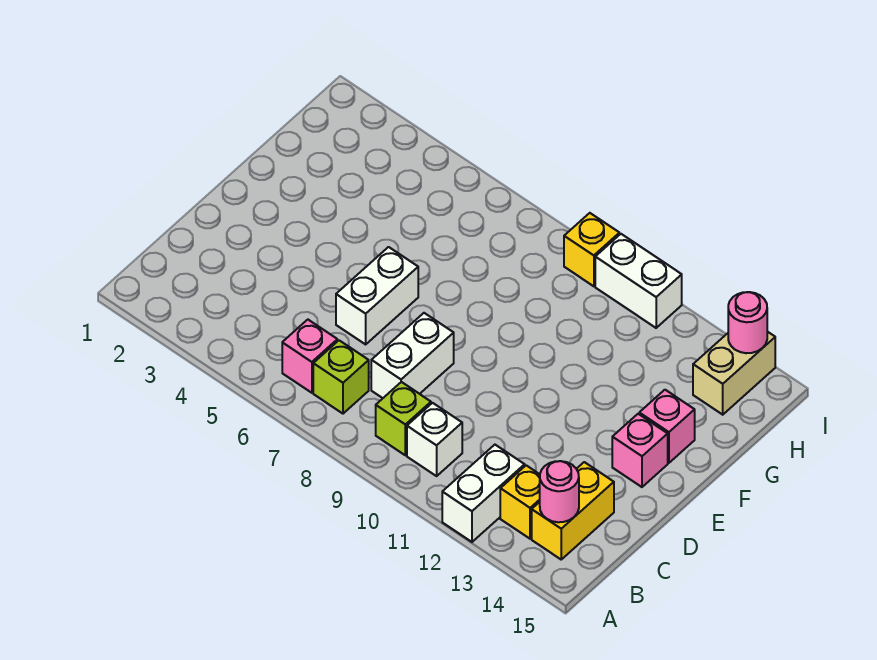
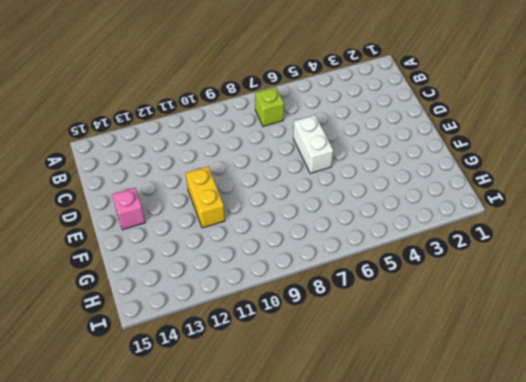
yellow brick E11:F11 level 1 -> yellow brick B14:C14 level 1
none -> white brick A12:B12 level 1
none -> pink brick B6 level 1
none -> lime brick B9 level 1

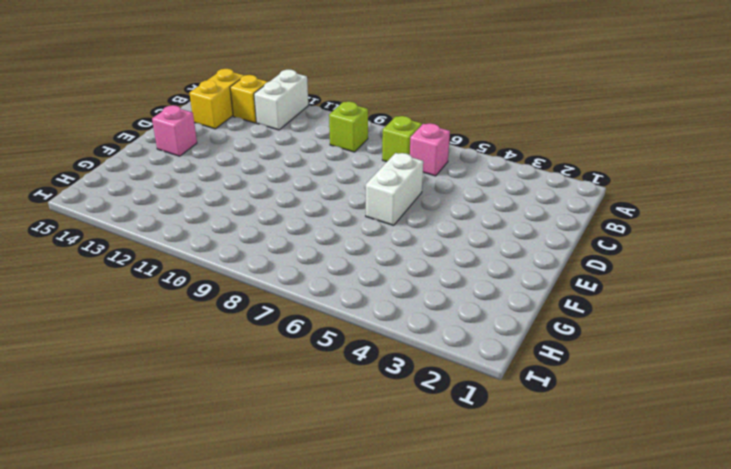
none -> white brick B10 level 1
none -> white brick C8:D8 level 1
none -> pink brick F14 level 1

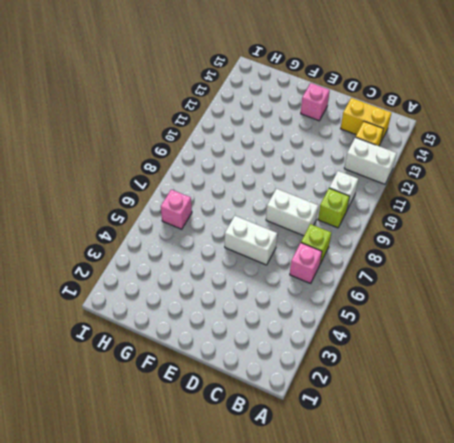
pink brick H6 level 1 -> pink brick F14 level 1
none -> tan brick H14:I14 level 1
none -> yellow brick I9 level 1
none -> white brick I10:I11 level 1

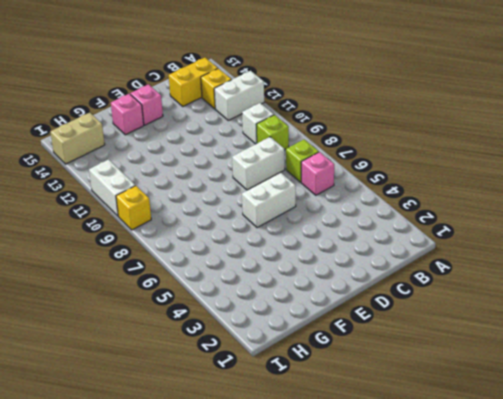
none -> pink round brick B14 level 2
none -> pink round brick I14 level 2

